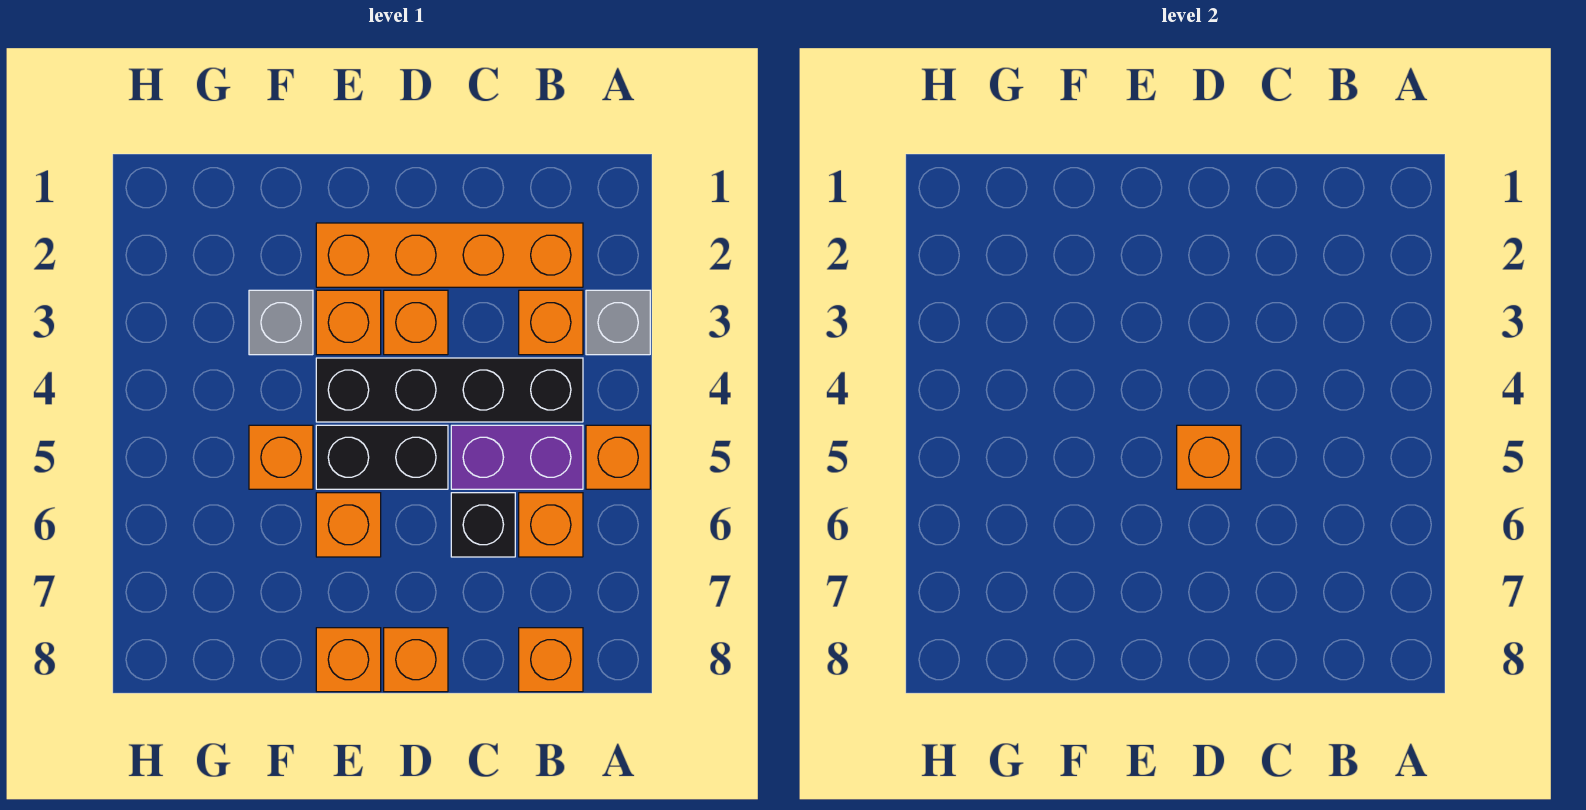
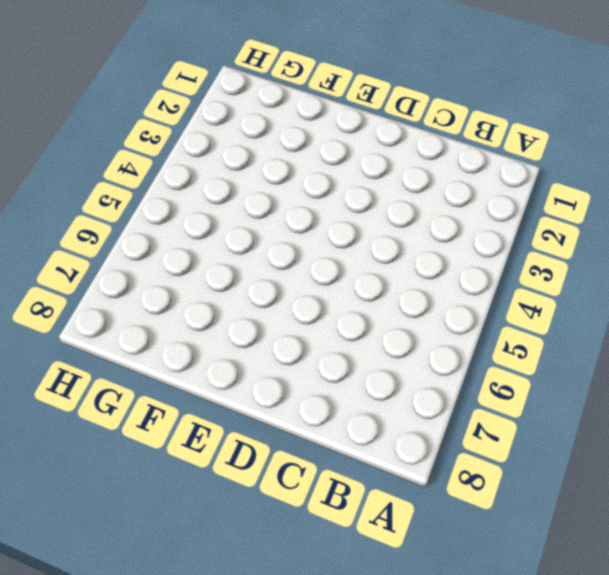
none -> grey brick A3 level 1
none -> orange brick A5 level 1
none -> orange brick B2:E2 level 1

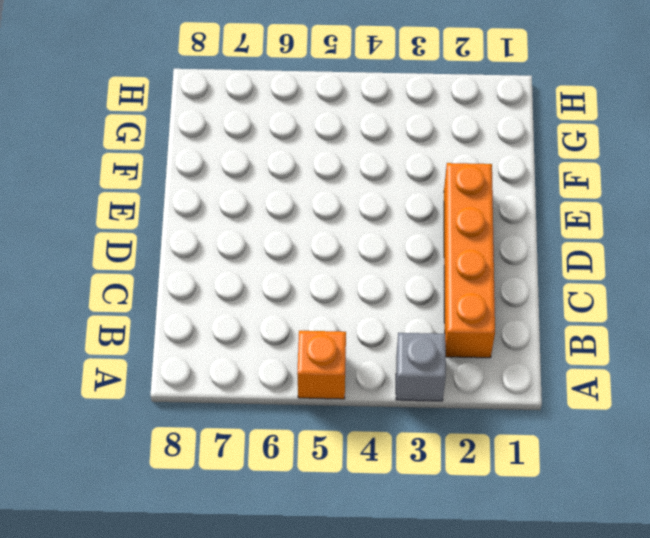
none -> orange brick B3 level 1
none -> black brick B4:E4 level 1
none -> purple brick B5:C5 level 1

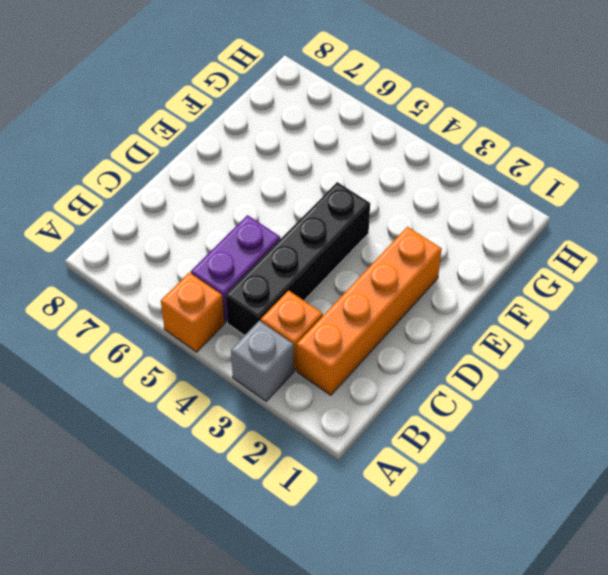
none -> orange brick B6 level 1
none -> orange brick B8 level 1
none -> black brick C6 level 1

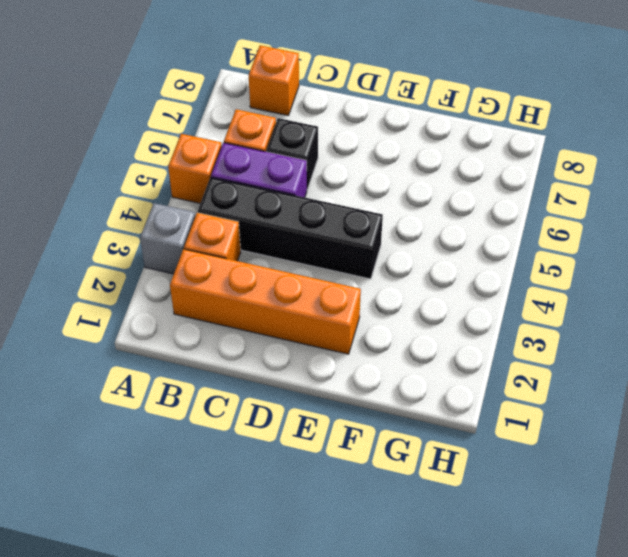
none -> orange brick D3 level 1
none -> black brick D5:E5 level 1
none -> orange brick D8 level 1

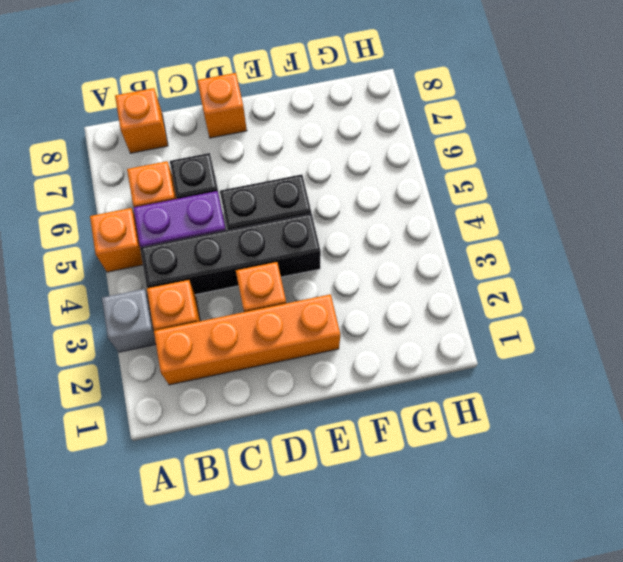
none -> orange brick E3 level 1
none -> orange brick E6 level 1
none -> orange brick E8 level 1

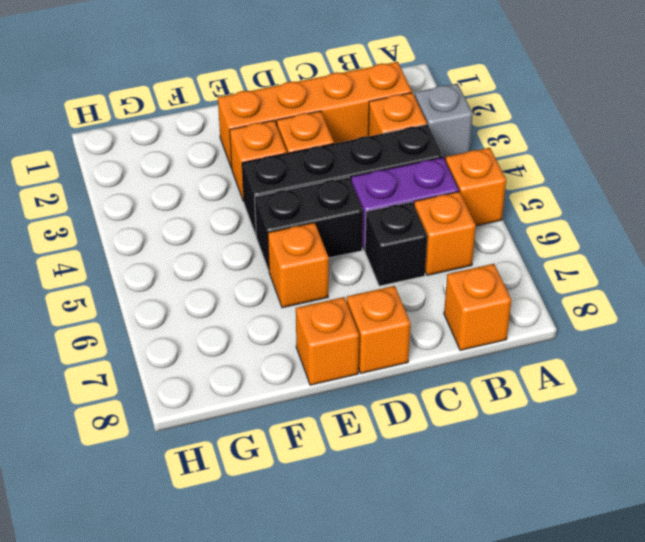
none -> grey brick F3 level 1
none -> orange brick F5 level 1
none -> orange brick D5 level 2

